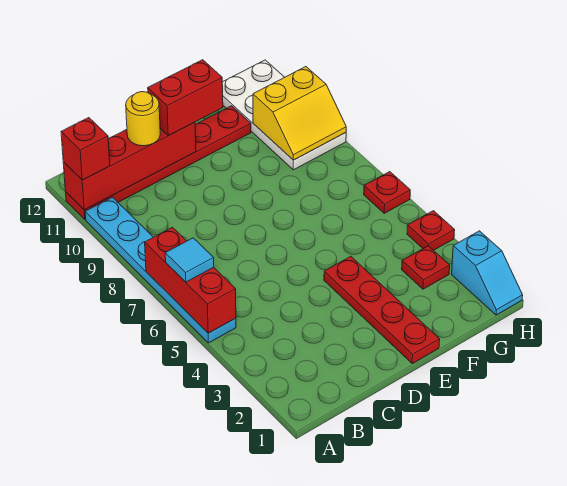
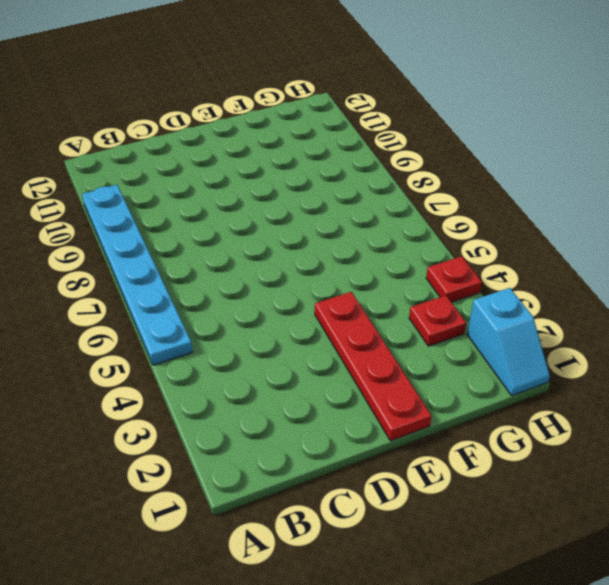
none -> red plate A11:F11 level 1
none -> white plate G9:H12 level 1
none -> red plate H6 level 1

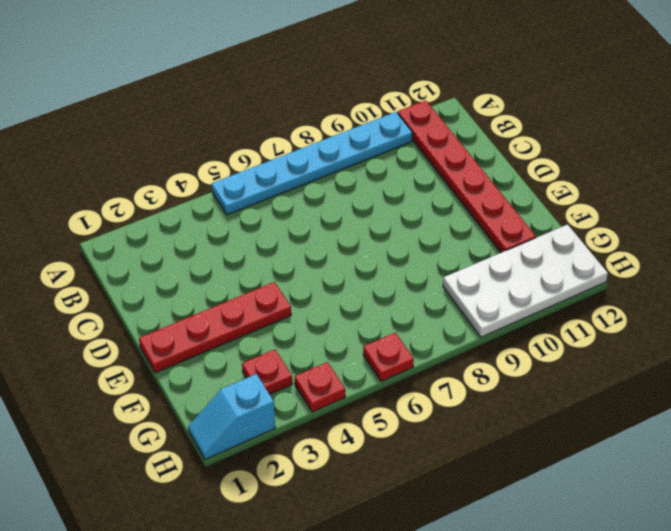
none -> red brick A5:A7 level 2
none -> red brick A11:D11 level 2
none -> yellow slope G9:H10 level 2 top 10

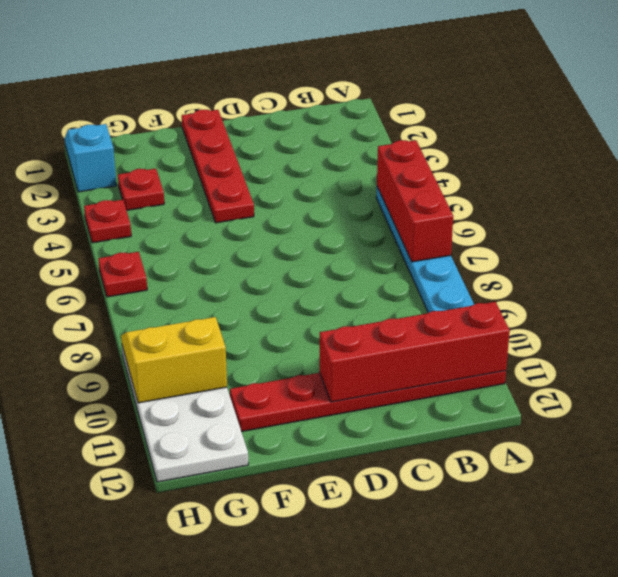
none -> cyan tile A6 level 3
none -> red brick A11 level 3
none -> yellow round brick C11 level 3

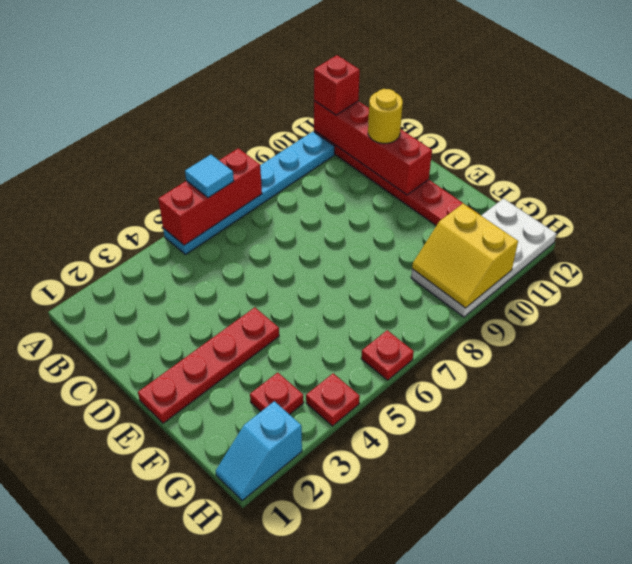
none -> red brick D11:E11 level 3

